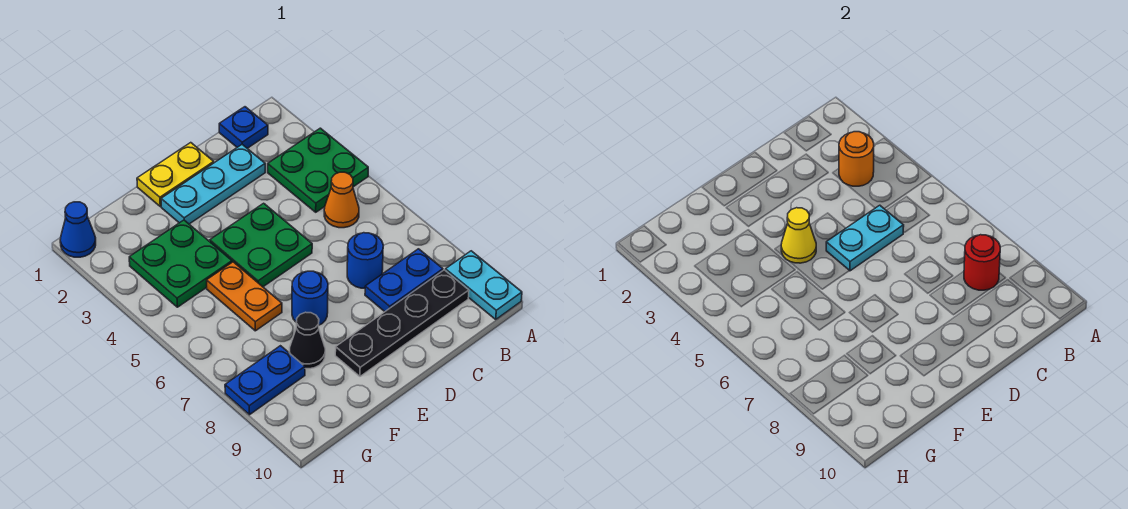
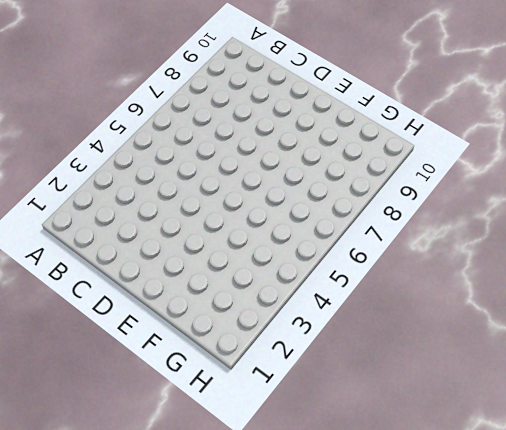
none -> green plate A3:B4 level 1
none -> cyan plate A9:A10 level 1
none -> blue plate B1 level 1

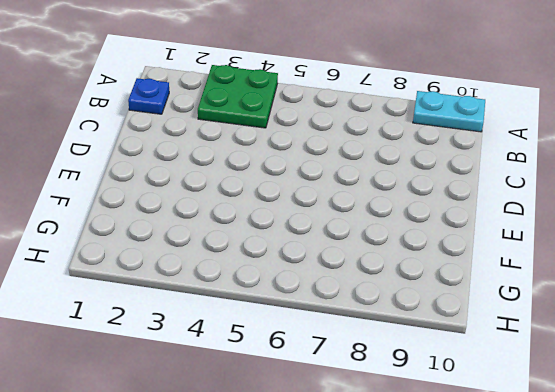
none -> orange cone B5 level 1
none -> blue plate B8:C8 level 1
none -> black plate B9:E9 level 1

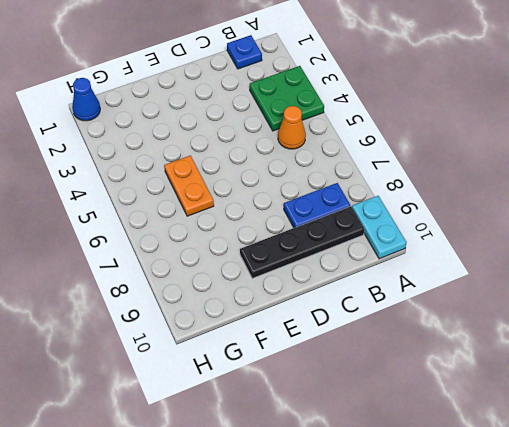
none -> cyan plate C2:E2 level 1
none -> blue round brick C7 level 1
none -> yellow plate D1:E1 level 1

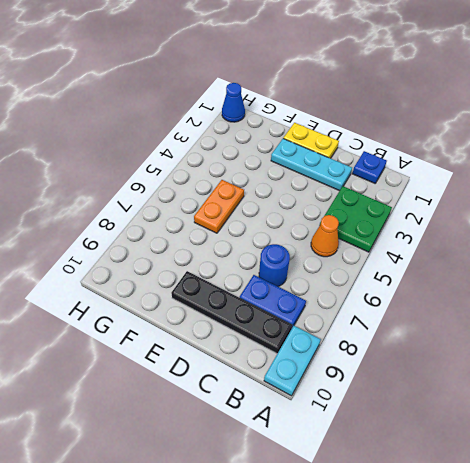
none -> green plate D4:E5 level 1
none -> blue round brick E7 level 1
none -> green plate F3:G4 level 1

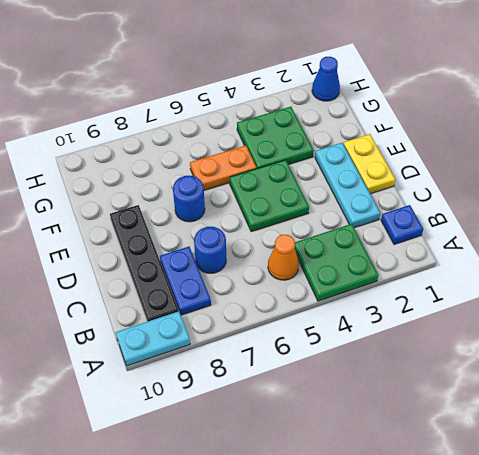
none -> black cone F8 level 1
none -> blue plate G8:H8 level 1
none -> orange round brick B3 level 2

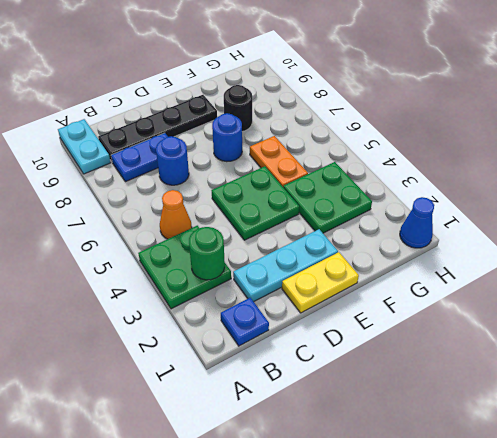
green round brick B3 level 2 -> orange round brick B3 level 2
black round brick F8 level 1 -> black cone F8 level 1
none -> blue plate G8:H8 level 1
none -> red round brick B8 level 2
none -> cyan plate C5:D5 level 2

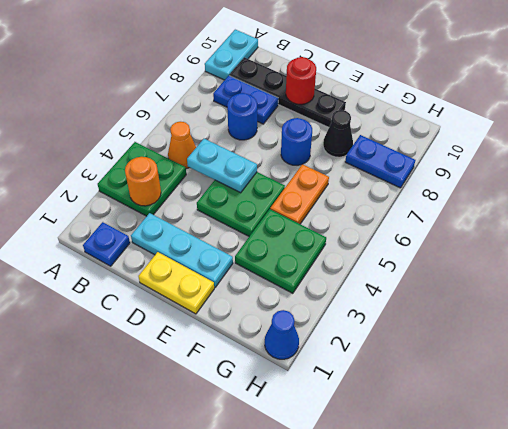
red round brick D9 level 2 -> red round brick B8 level 2
none -> yellow cone E4 level 2

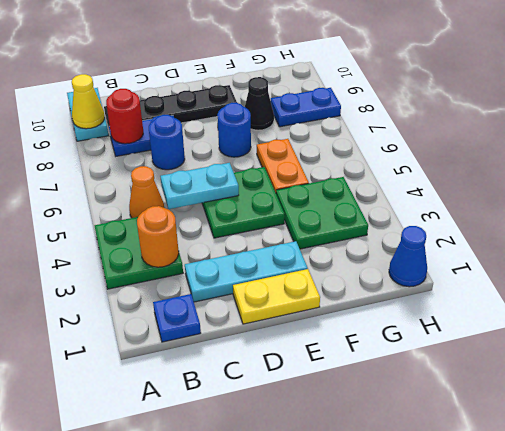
yellow cone A9 level 2 -> yellow cone E4 level 2

